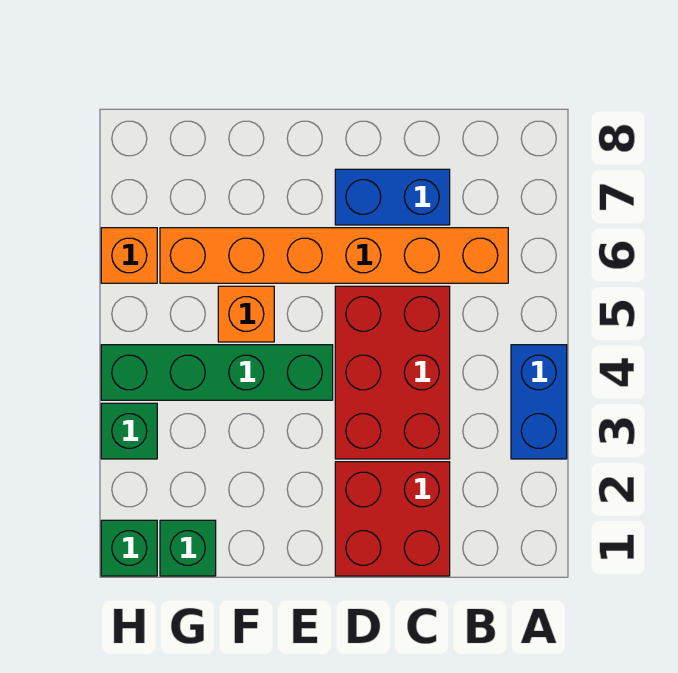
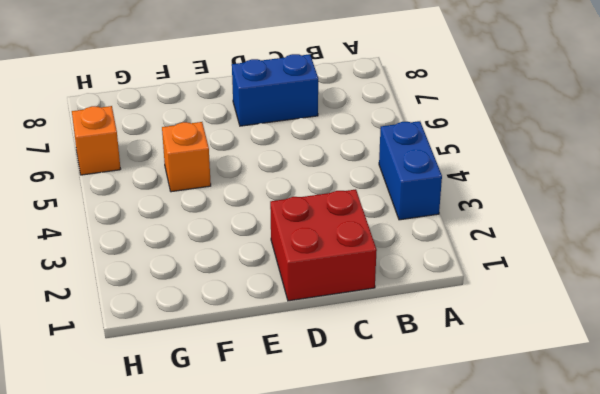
none -> orange brick B6:G6 level 1
none -> red brick C3:D5 level 1

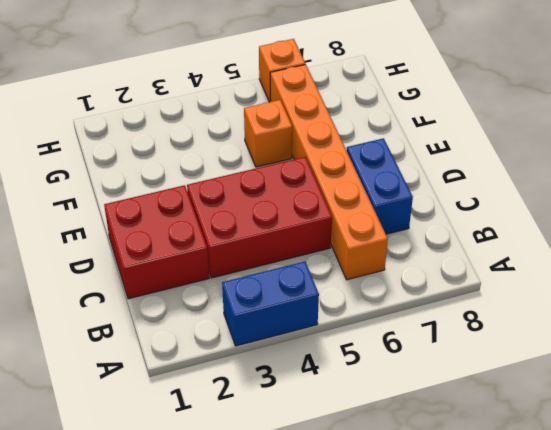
none -> green brick E4:H4 level 1
none -> green brick G1 level 1

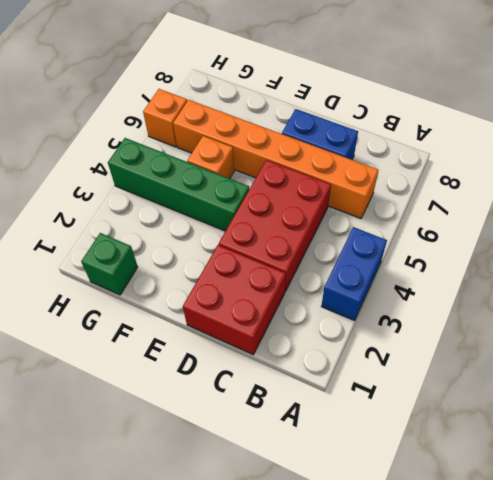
none -> green brick H1 level 1
none -> green brick H3 level 1

